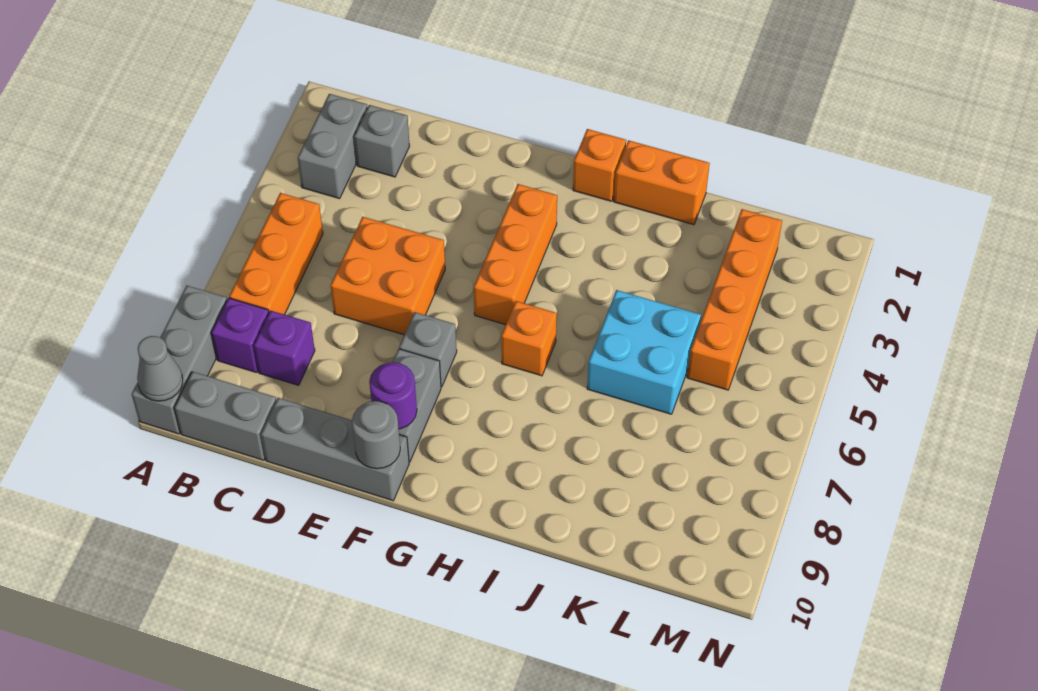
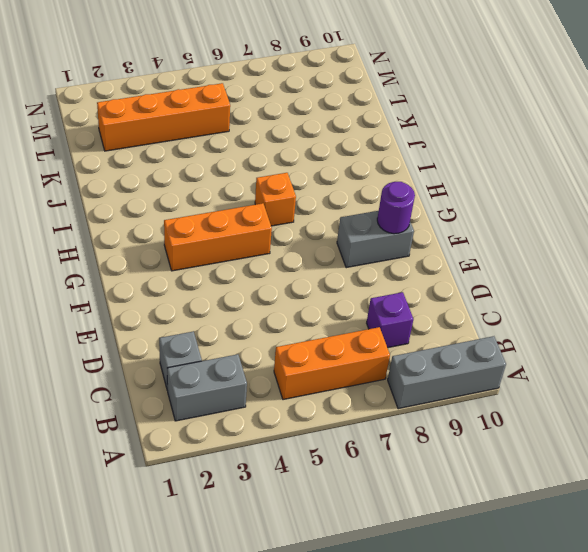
none -> purple brick B8 level 1
none -> grey brick B10:C10 level 1
none -> orange brick D5:E6 level 1

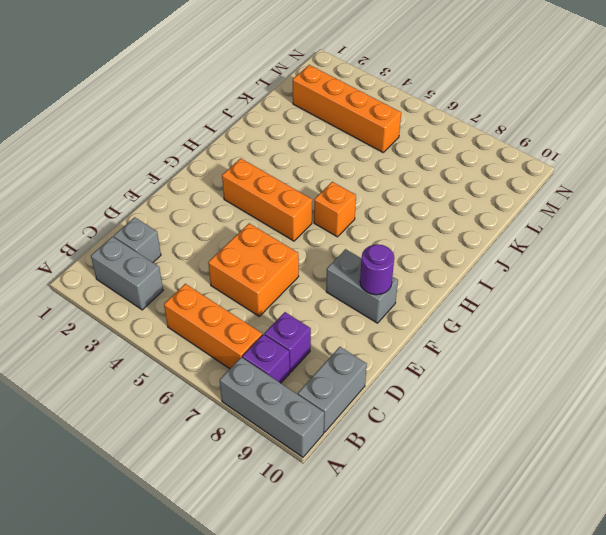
none -> grey brick D10:F10 level 1
none -> grey brick F7 level 1
none -> orange brick H1 level 1

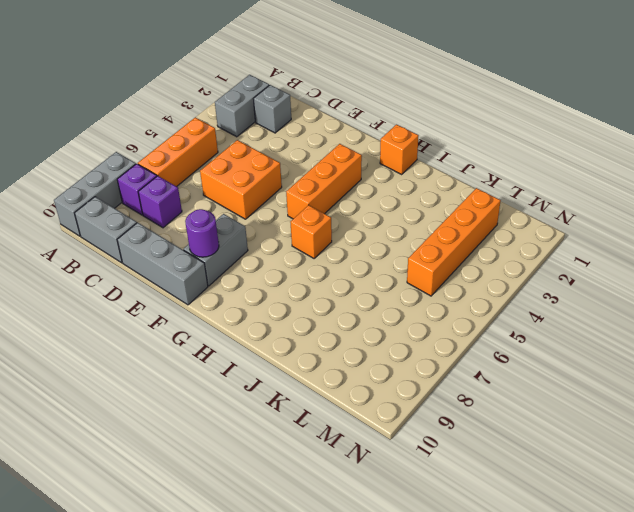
none -> grey brick F7 level 1
none -> orange brick I1:J1 level 1
none -> cyan brick J5:K6 level 1

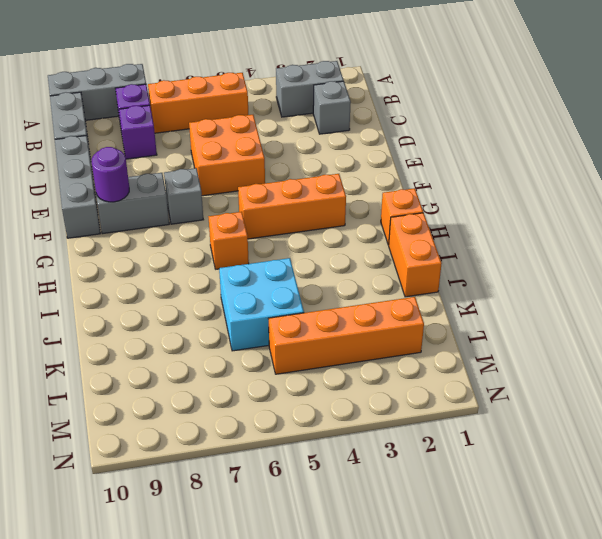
none -> grey cone A10 level 2
none -> grey round brick F10 level 2

